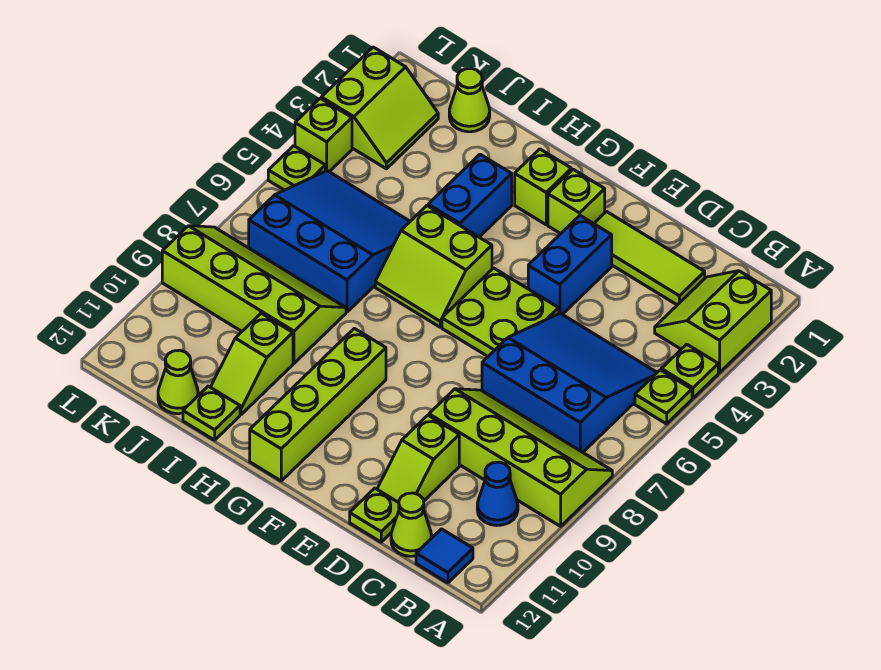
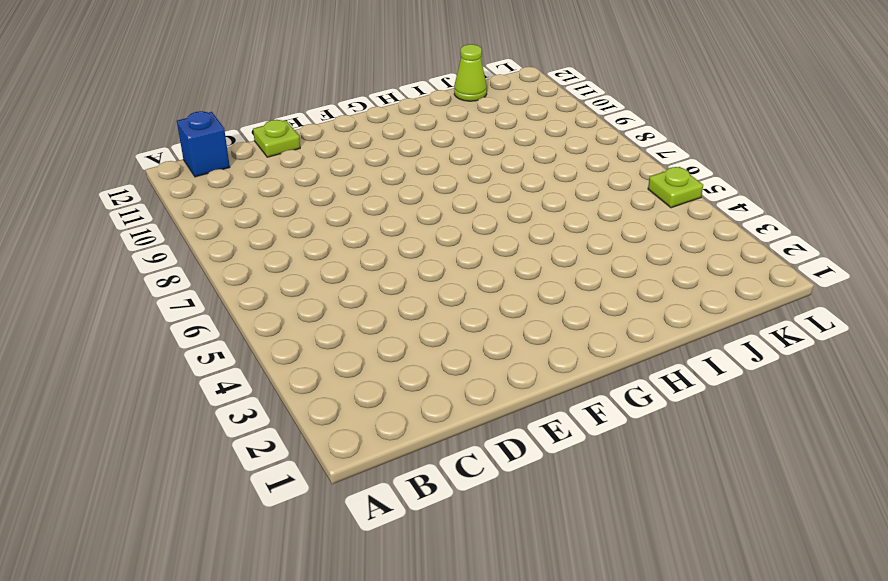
blue brick B12 level 1 -> blue tile B12 level 1
none -> lime slope A2:B3 level 1 top A
none -> lime plate A4 level 1
none -> lime plate A5 level 1

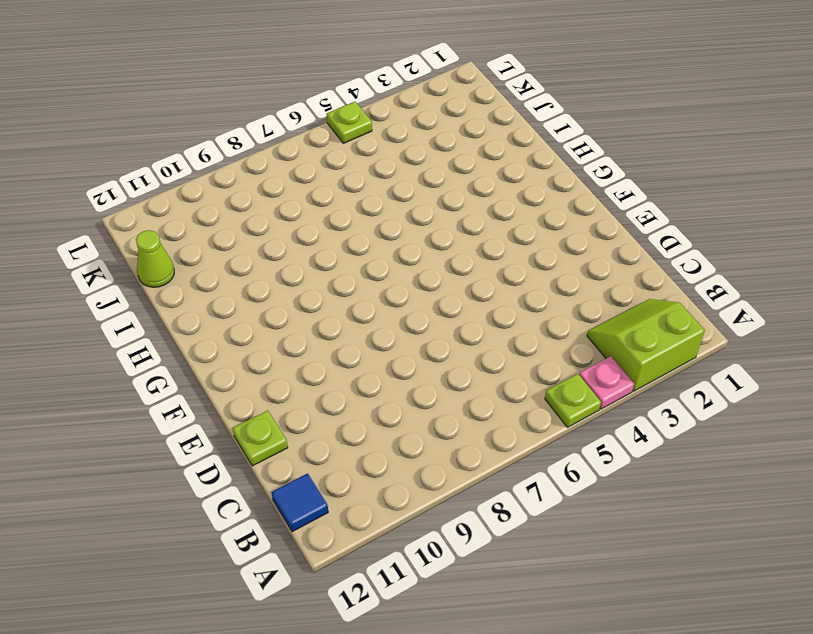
pink plate A4 level 1 -> lime plate A4 level 1
none -> lime slope A8:D9 level 1 top 9
none -> blue slope B5:D7 level 1 top 7
none -> blue cone B10 level 1

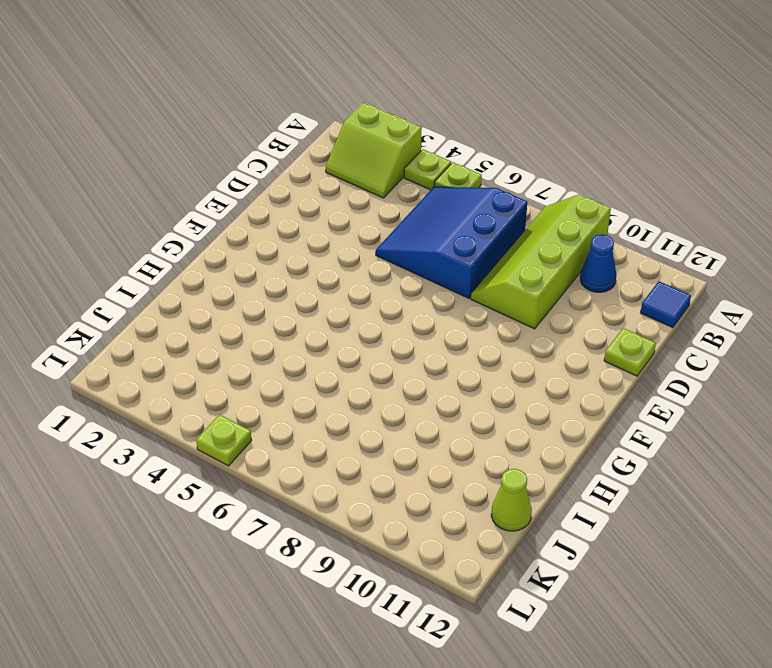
none -> lime tile C2:E2 level 1
none -> lime cone C12 level 1
none -> lime slope D10:D11 level 1 top 10

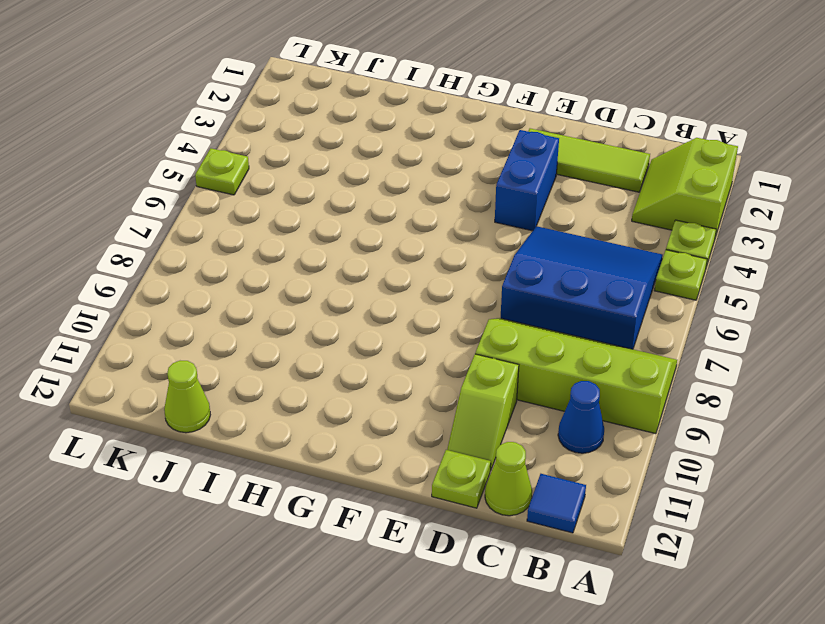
none -> lime plate E5:F6 level 1
none -> lime brick F2 level 1
none -> lime brick G2 level 1

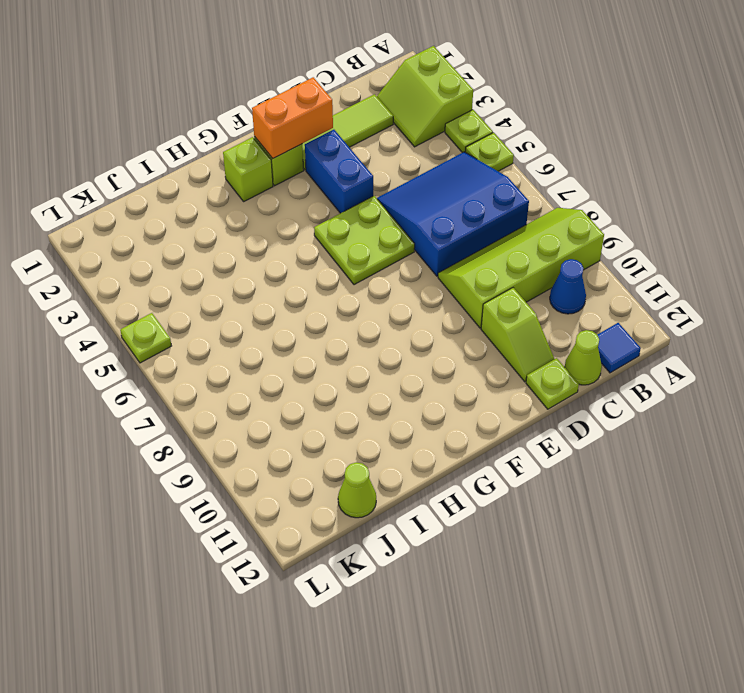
orange brick E2:F2 level 2 -> none
none -> lime slope G5:H6 level 1 top 5
none -> lime brick G9:G12 level 1
none -> blue brick H3:H4 level 1

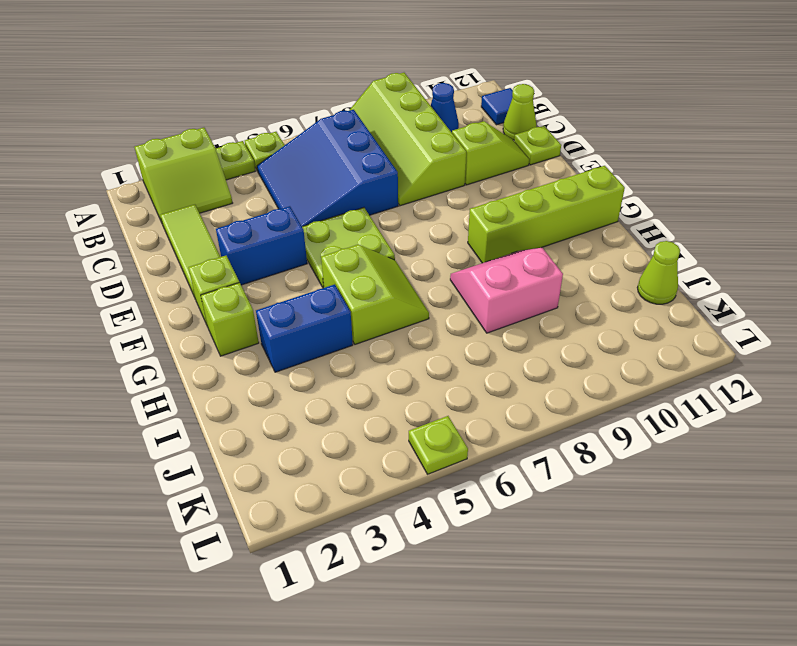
pink slope H8:I9 level 1 top I -> lime slope I8:L9 level 1 top 9
none -> blue slope I5:K7 level 1 top 7
none -> lime slope I10:I11 level 1 top 10
none -> lime plate I12 level 1

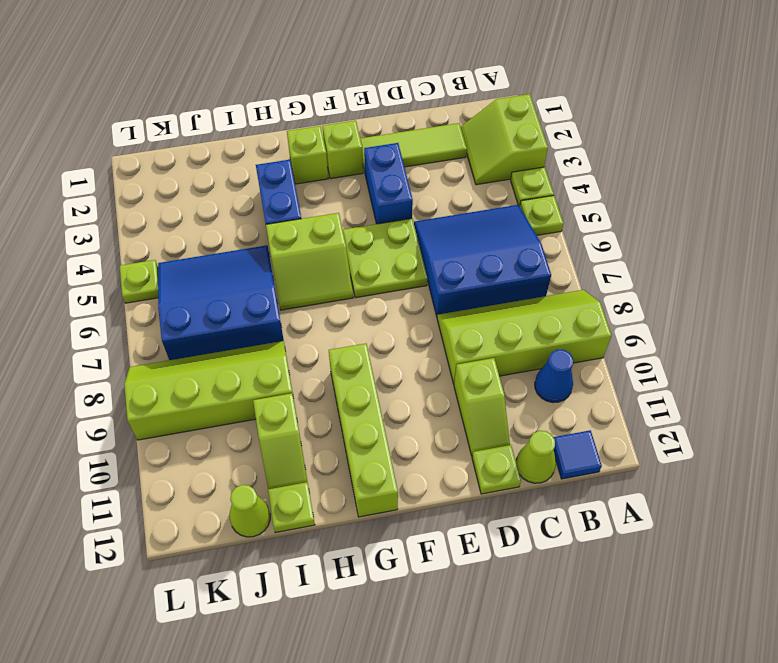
none -> lime cone J1 level 1
none -> lime slope K2:L3 level 1 top L
none -> lime brick L4 level 1

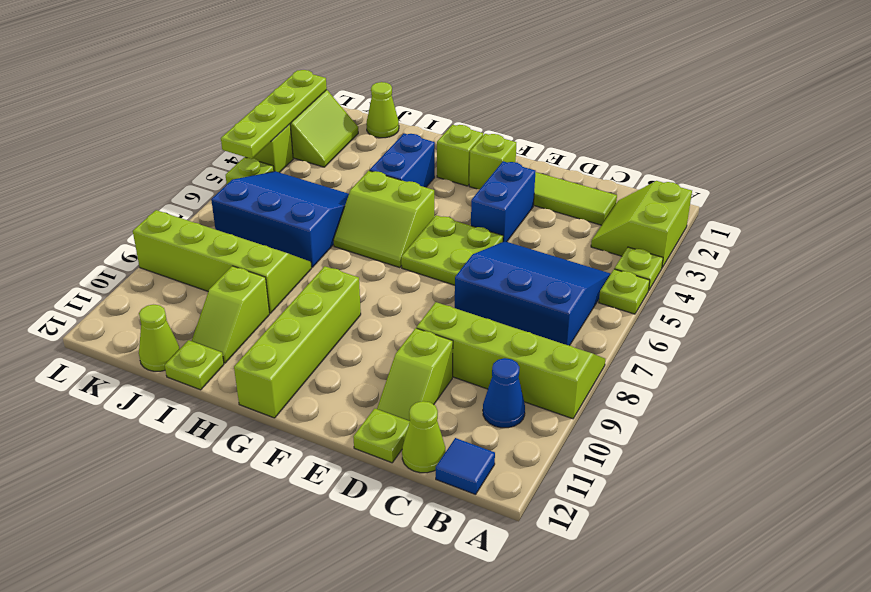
lime plate L2:L5 level 2 -> none

